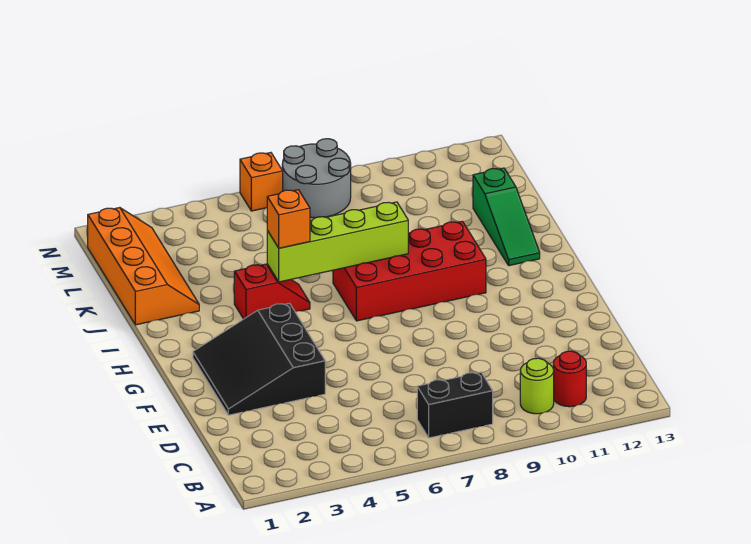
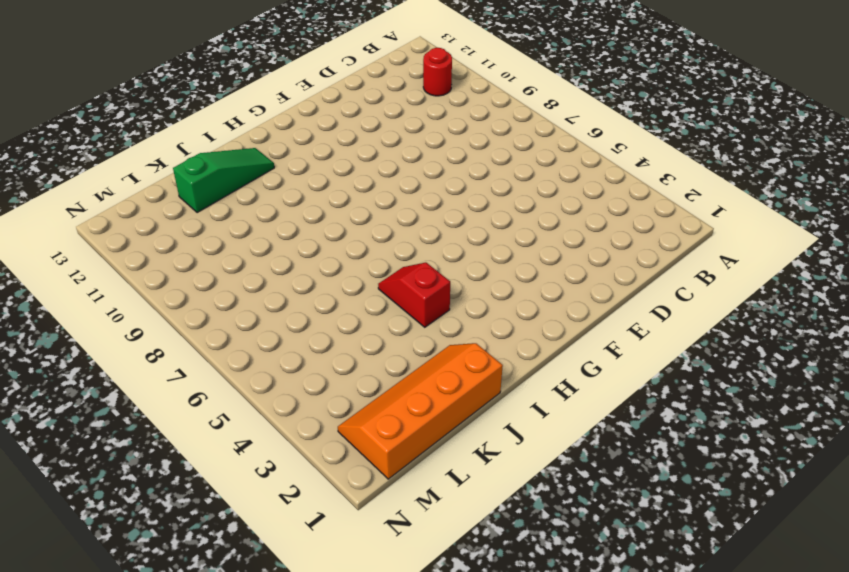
none -> black brick B7:B8 level 1
none -> lime round brick B10 level 1
none -> black slope E2:G4 level 1 top 4

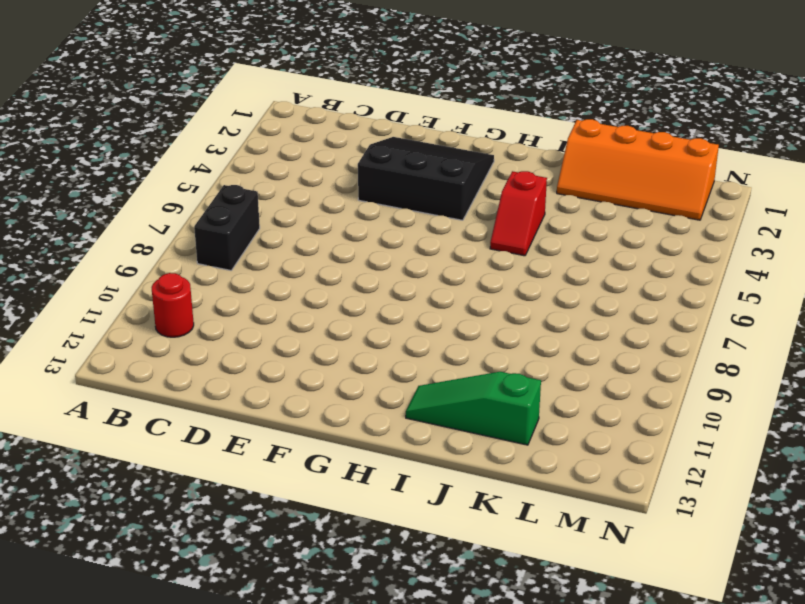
none -> lime round brick B10 level 1
none -> red brick H7:I10 level 1
none -> grey round brick M7:N8 level 1

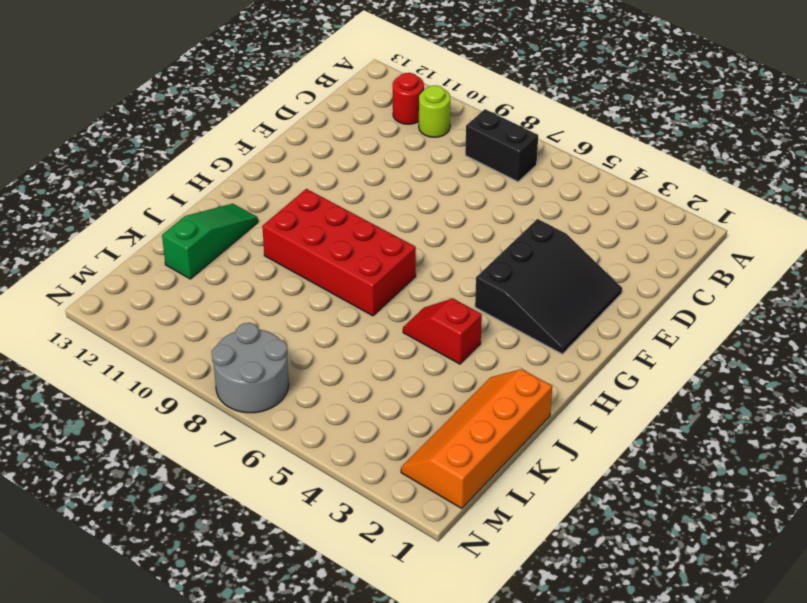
none -> orange brick N6 level 1
none -> lime brick I5:I8 level 2
none -> orange brick I5 level 3

